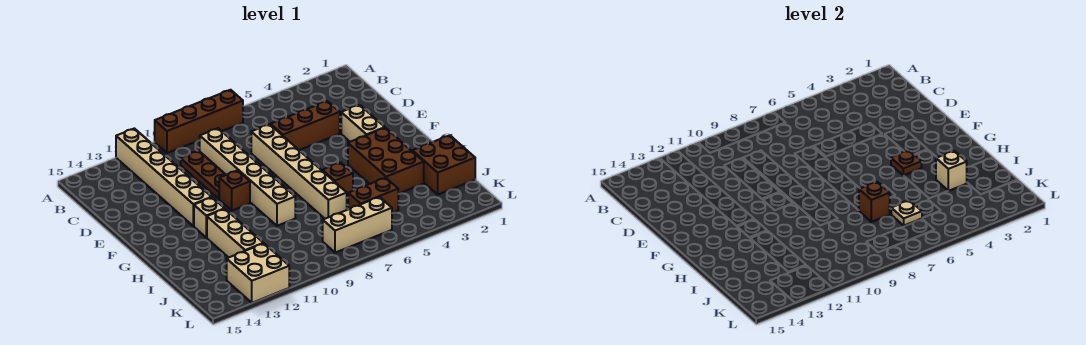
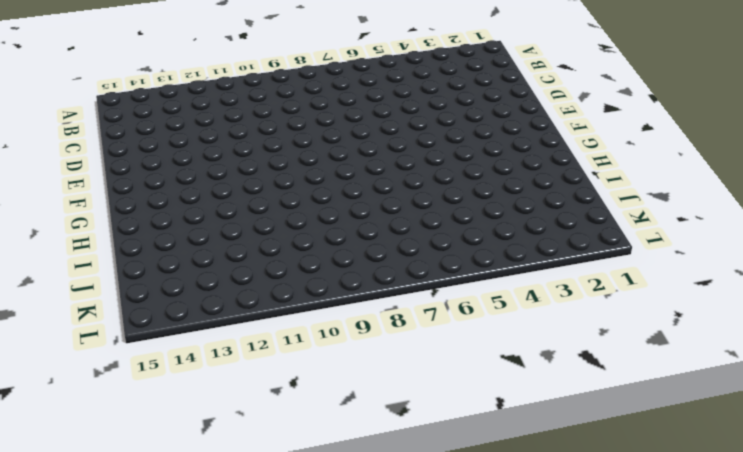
none -> brown brick A7:A10 level 1
none -> tan brick A12:F12 level 1
none -> tan brick C9:H9 level 1

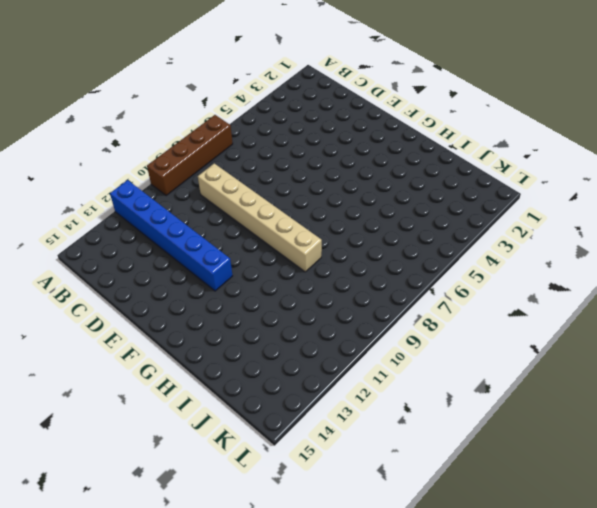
blue brick A12:F12 level 1 -> tan brick A12:F12 level 1
none -> brown plate C10:E10 level 1
none -> brown brick D4:D6 level 1
none -> tan brick D7:I7 level 1

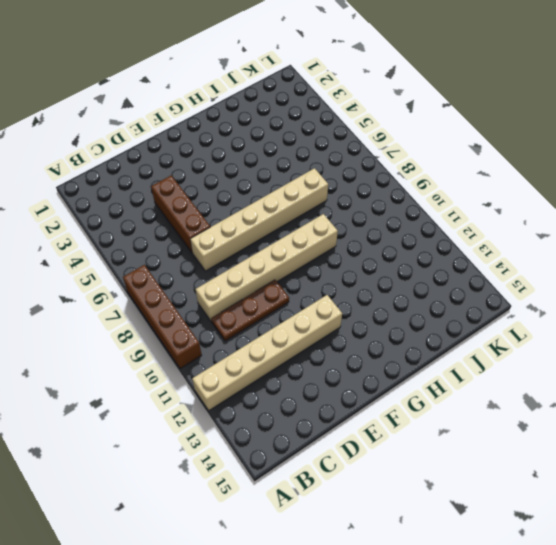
none -> tan brick E3:F3 level 1
none -> brown brick F10 level 1
none -> brown brick G3:I4 level 1

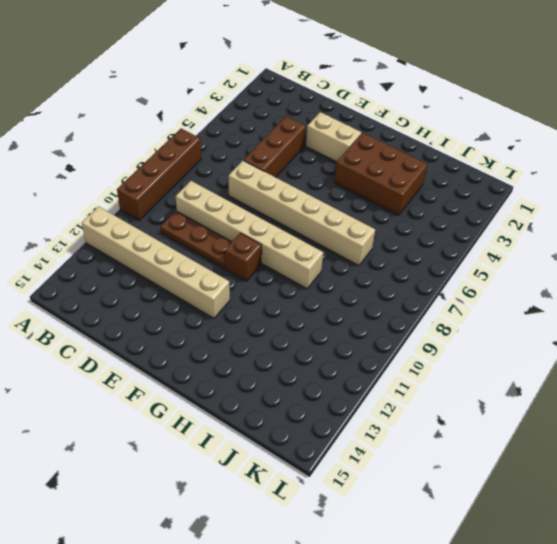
none -> tan brick G12 level 1
none -> brown brick H6 level 1
none -> tan brick H12:J12 level 1

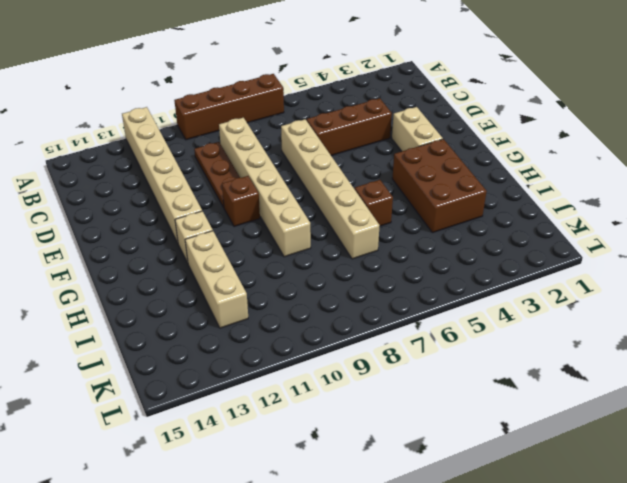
none -> brown brick I1:J2 level 1
none -> brown brick J5:J6 level 1
none -> tan brick K6:K8 level 1

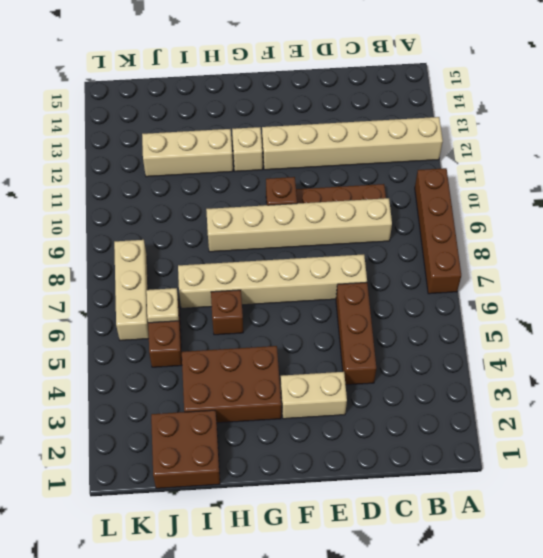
none -> tan brick K12:L13 level 1
none -> brown plate G4 level 2
none -> tan brick I3 level 2

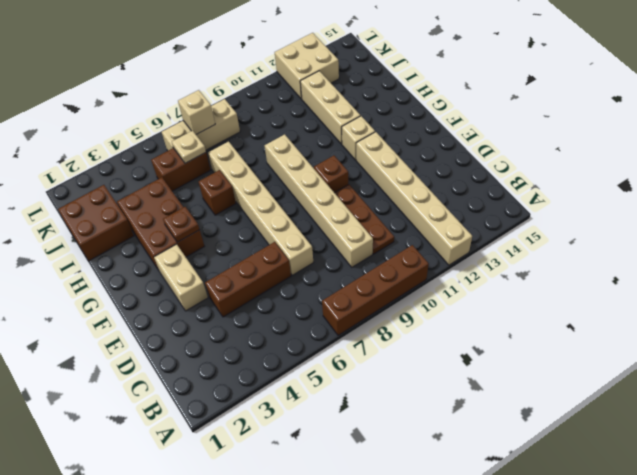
tan brick K7 level 2 -> tan brick I3 level 2
none -> brown brick I7 level 2

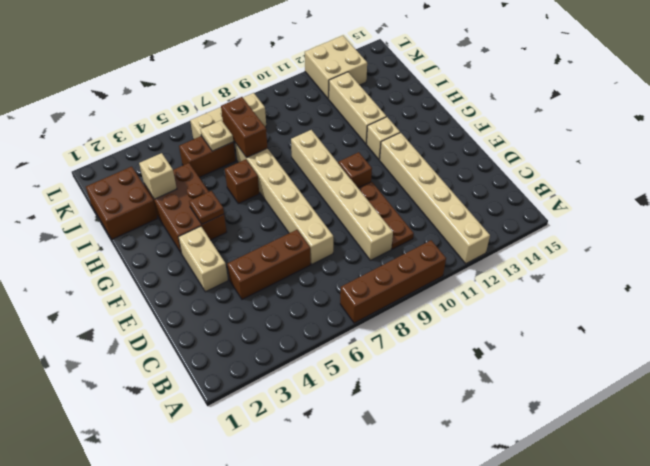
brown brick I7:J7 level 2 -> brown brick I7 level 2

